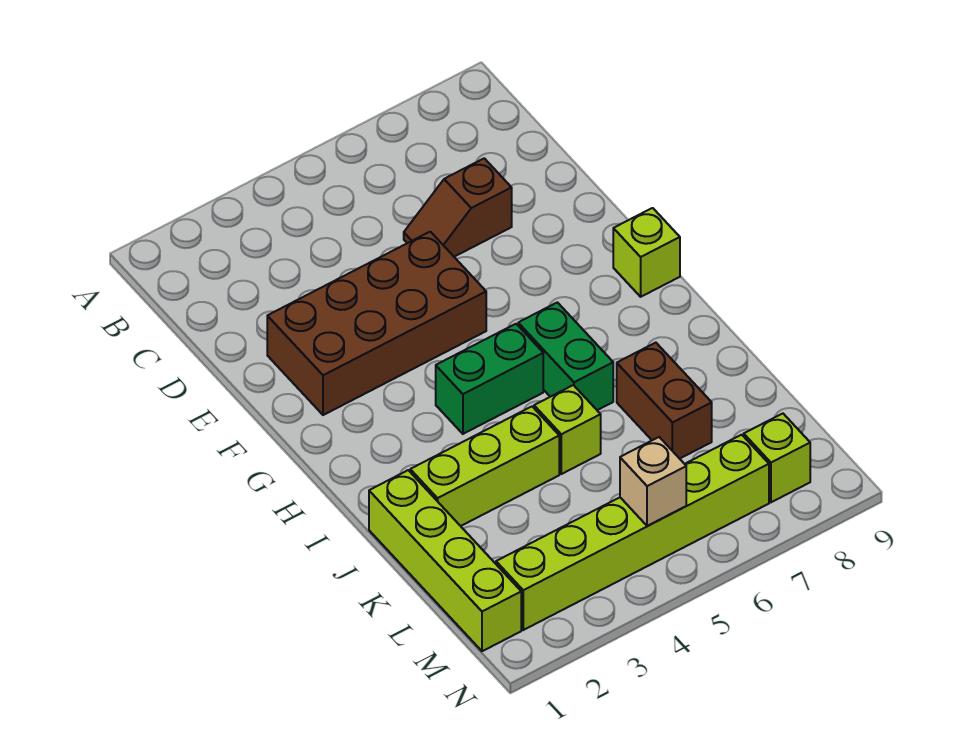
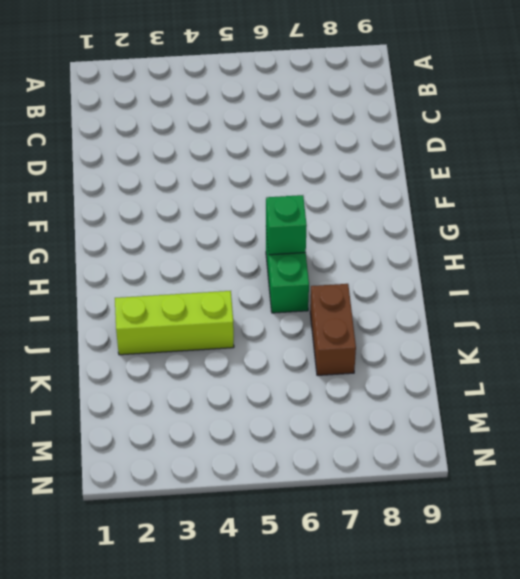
green brick H6 level 2 -> none
none -> brown slope D6:D7 level 1 top 7
none -> brown brick E2:F5 level 1
none -> lime brick G9 level 1

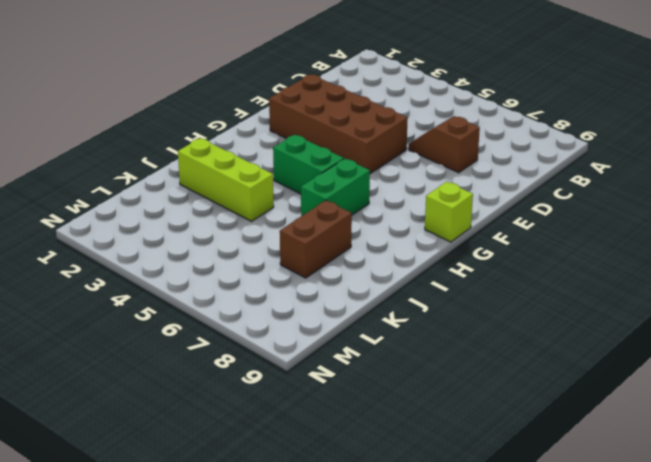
none -> lime brick J1:M1 level 1
none -> lime brick J5 level 1
none -> lime brick M2:M7 level 1

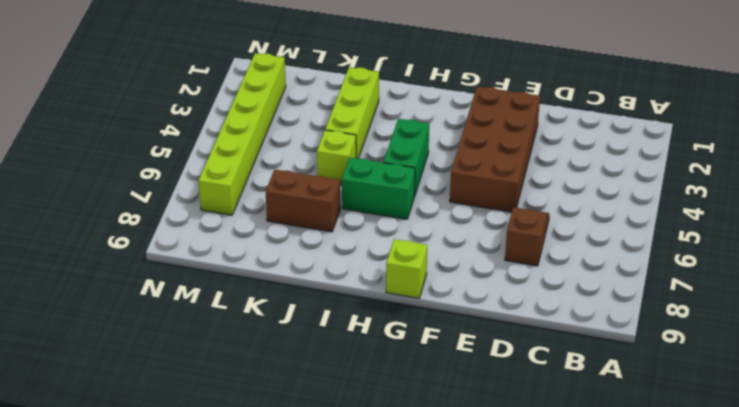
none -> lime brick J1:M1 level 1
none -> lime brick M8 level 1
none -> tan brick M5 level 2

